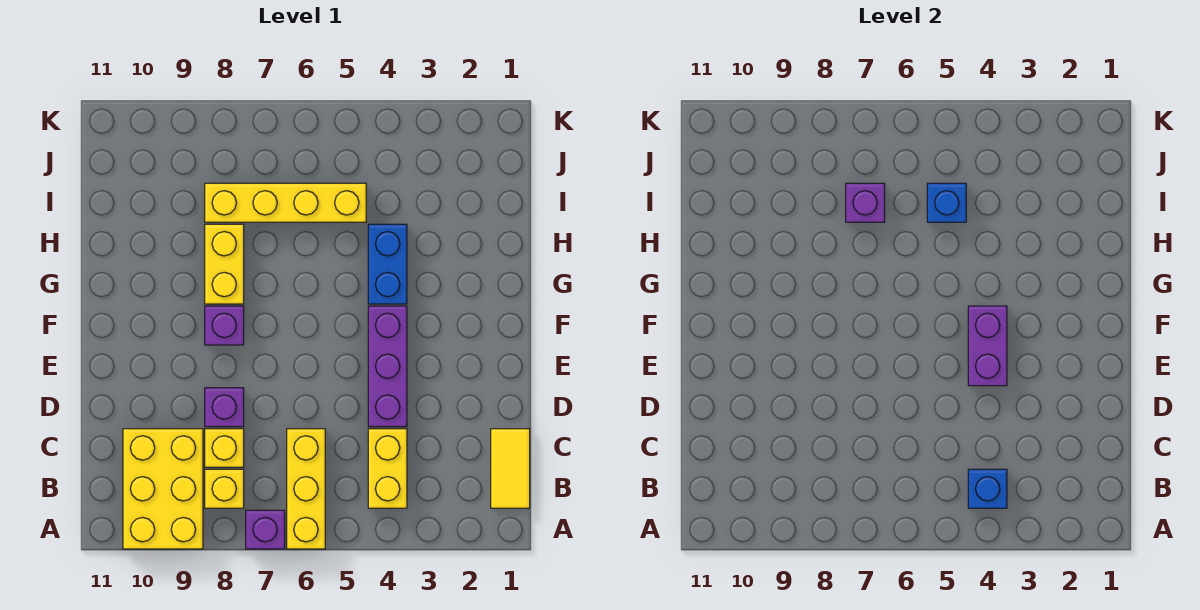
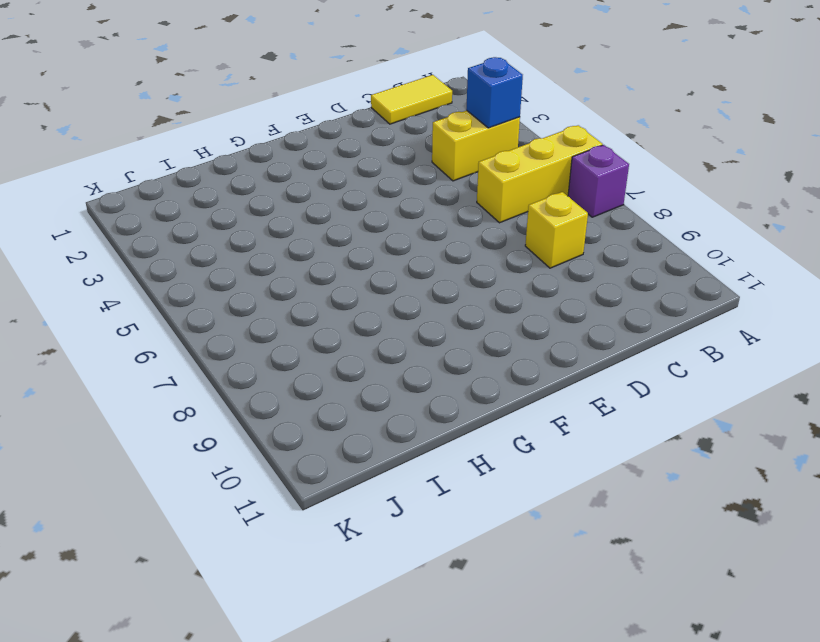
none -> yellow brick A9:C10 level 1
none -> yellow brick B8 level 1
none -> purple brick D4:F4 level 1

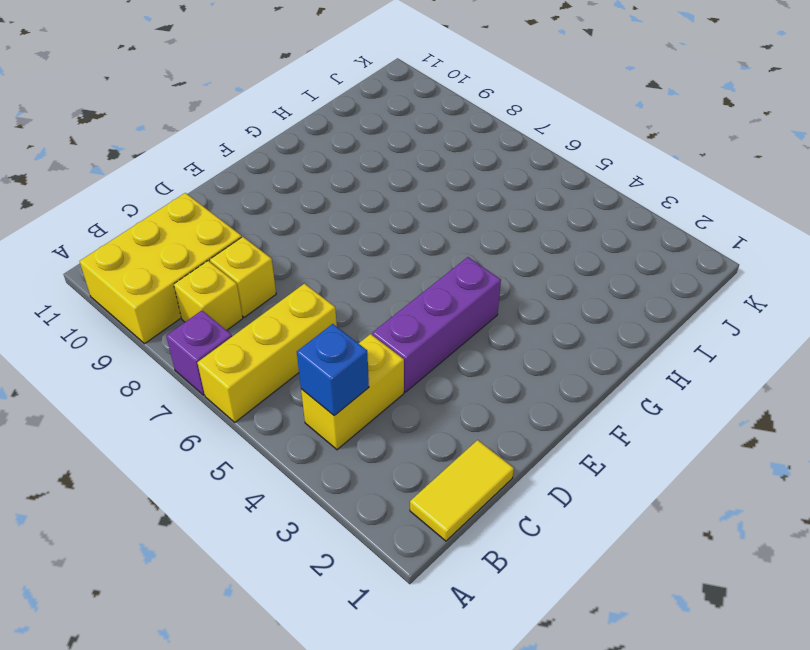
none -> purple brick D8 level 1
none -> purple brick F8 level 1
none -> blue brick G4:H4 level 1

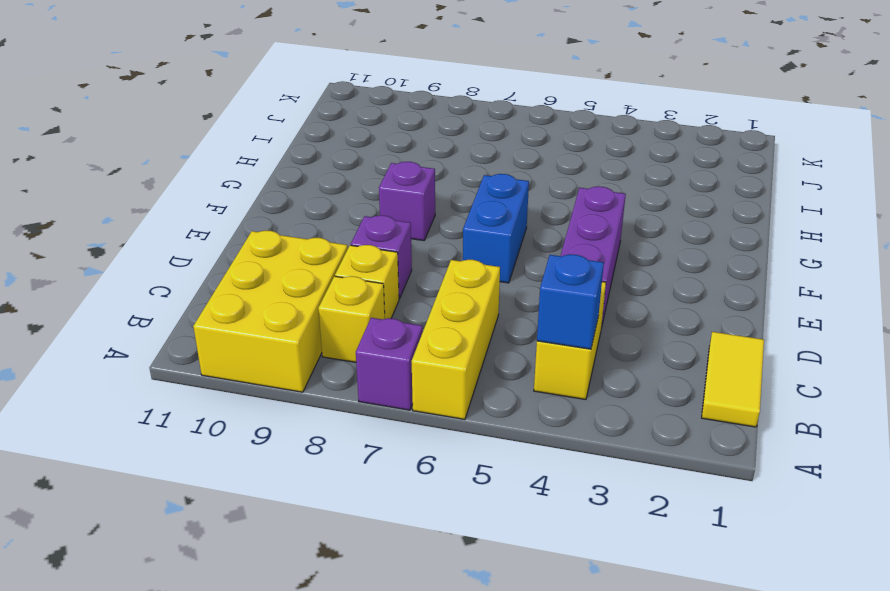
blue brick E6:F6 level 1 -> blue brick G4:H4 level 1
none -> yellow brick G8:H8 level 1
none -> yellow brick I5:I8 level 1
none -> purple brick E4:F4 level 2

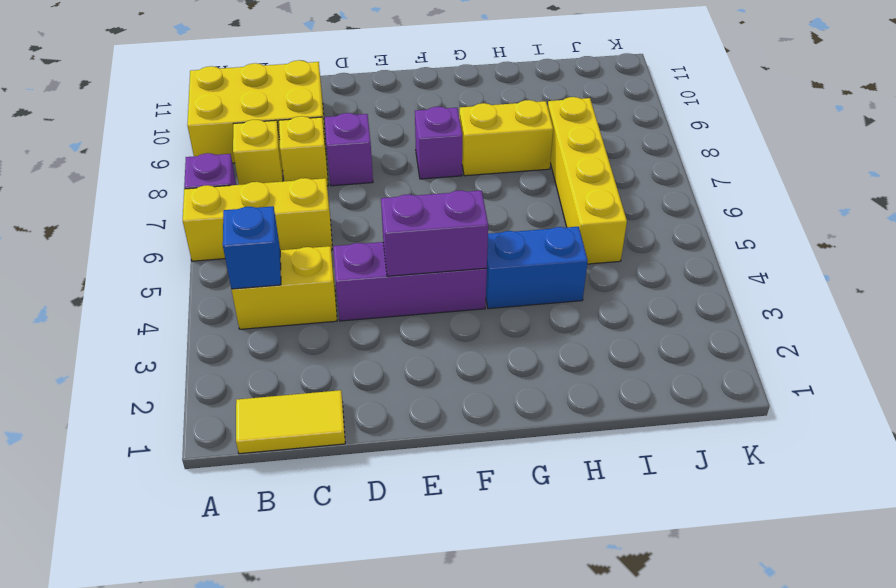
none -> blue brick I5 level 2
none -> purple brick I7 level 2

